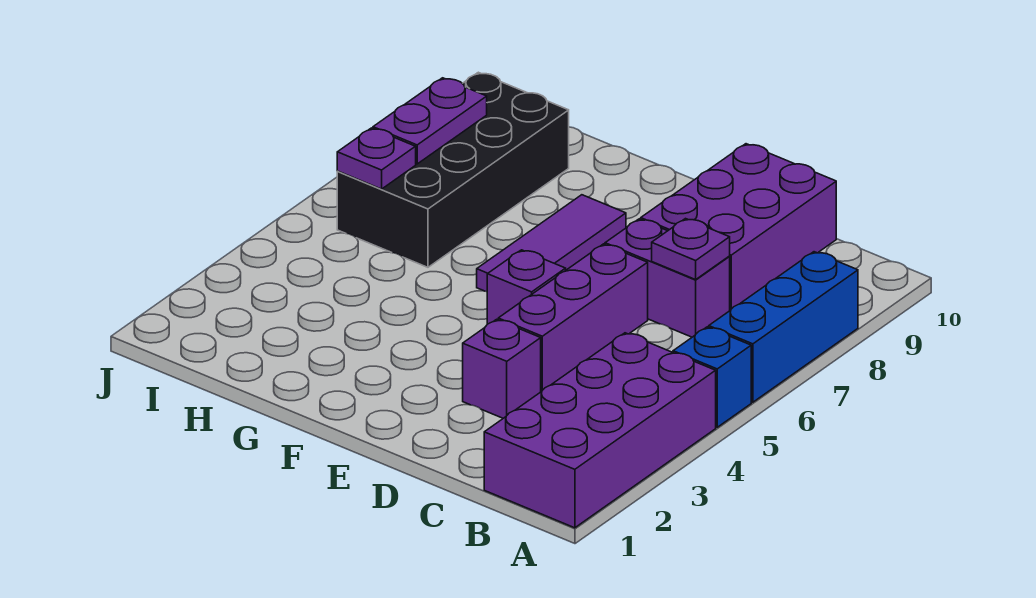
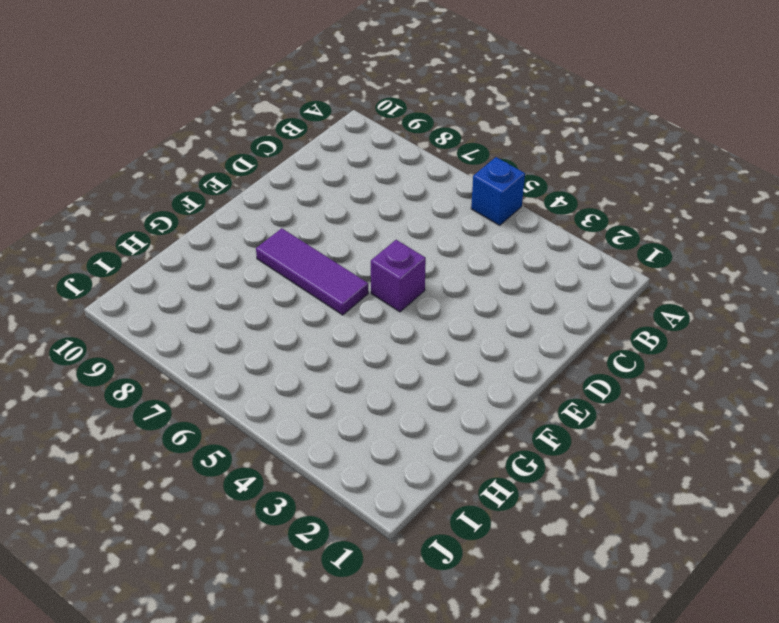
none -> purple brick A1:B4 level 1
none -> blue brick A6:A8 level 1
none -> purple brick C7:D7 level 1

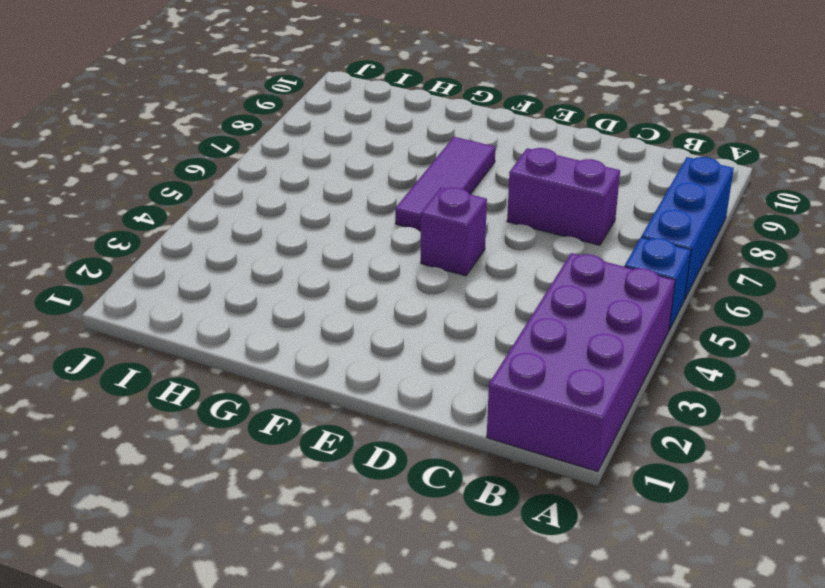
none -> purple brick C8:D10 level 1
none -> purple brick D3 level 1
none -> purple brick D4:D6 level 1

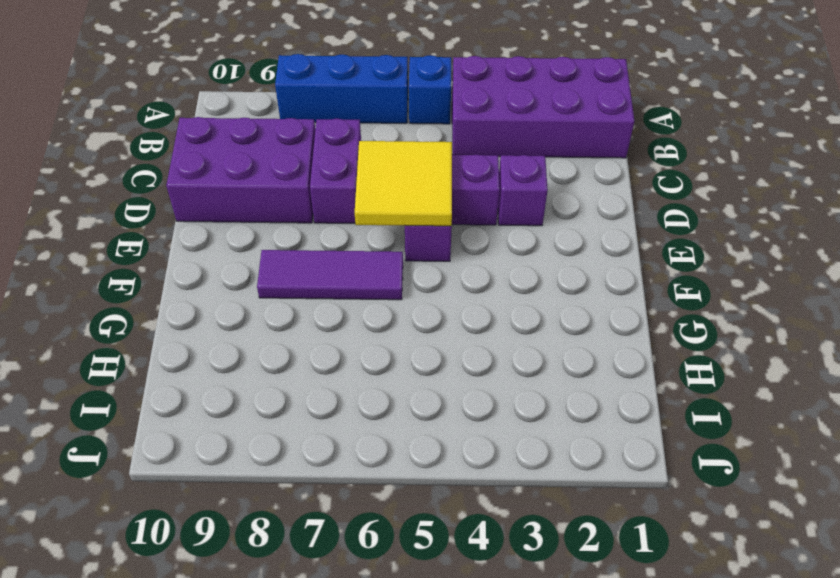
yellow tile D5:E6 level 2 -> none
none -> black brick H6:I9 level 1
none -> purple plate C7 level 2
none -> purple plate I6 level 2

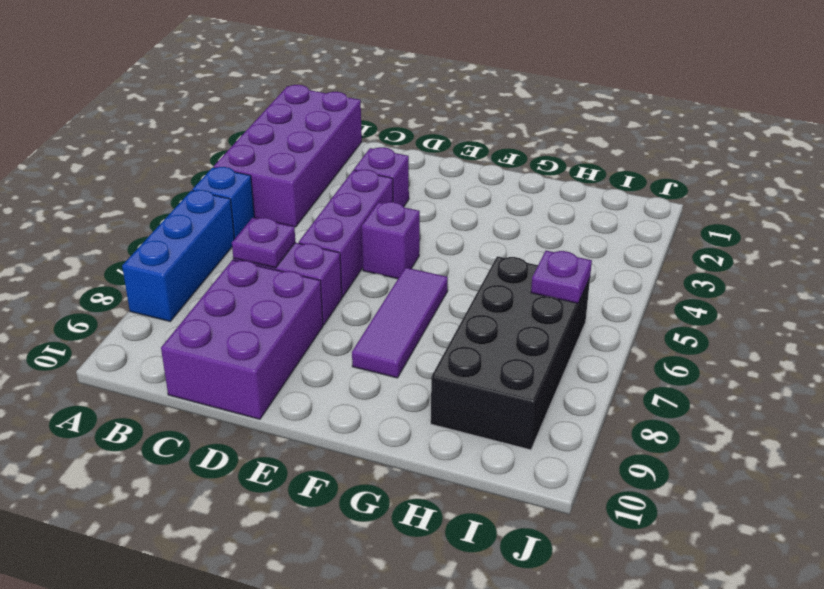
none -> purple plate I7:I8 level 2

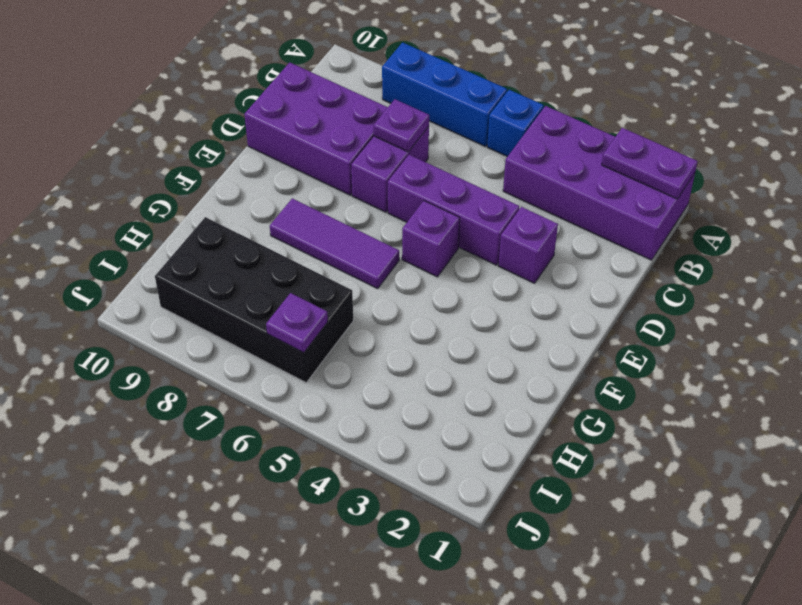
purple plate A1:A2 level 2 -> purple plate I7:I8 level 2

